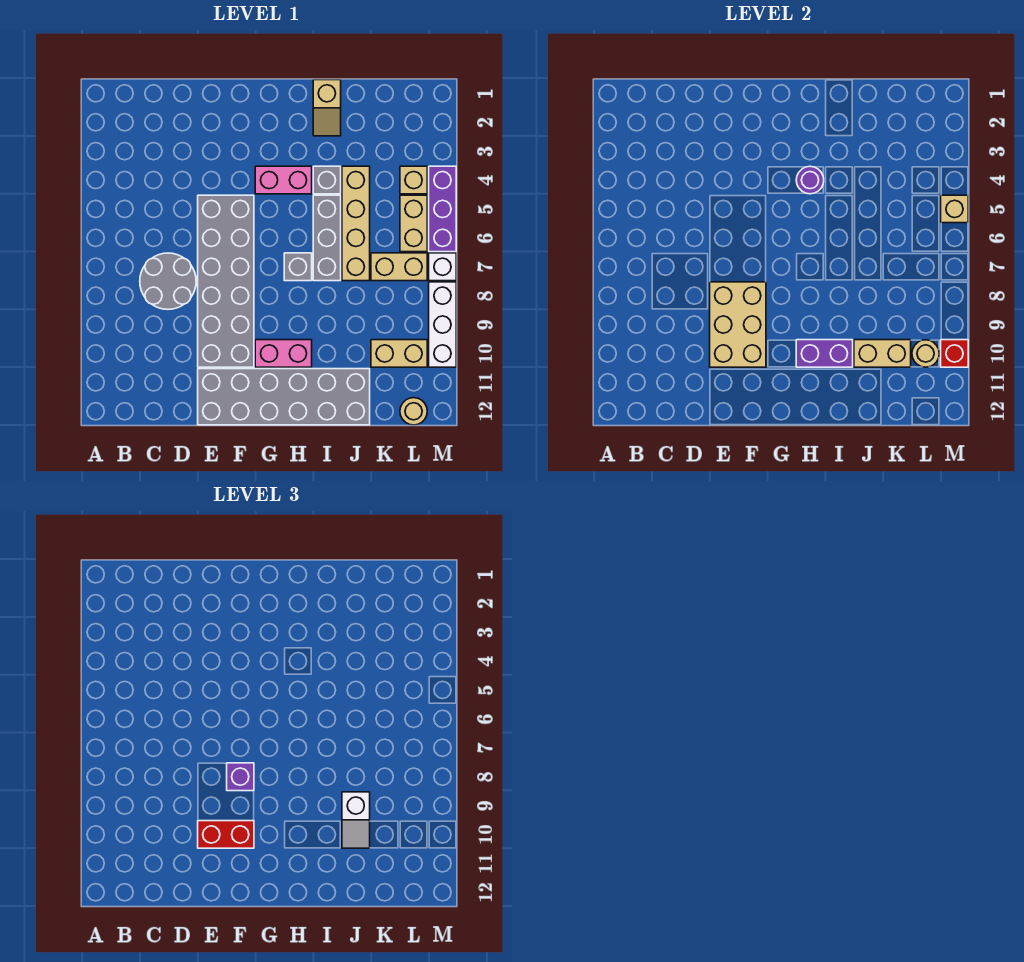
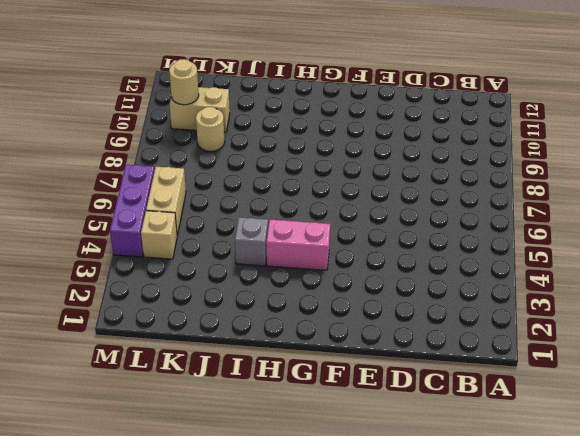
tan round brick K9 level 1 -> tan round brick L12 level 1
none -> grey round brick C7:D8 level 1
none -> grey brick E5:F10 level 1
none -> grey brick E11:J12 level 1

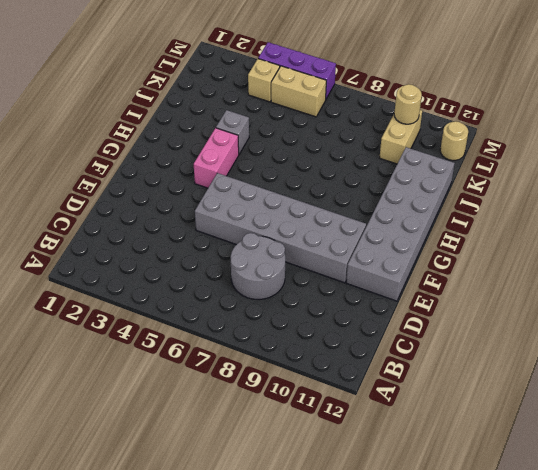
none -> pink brick G10:H10 level 1
none -> grey brick H7 level 1
none -> tan slope I1:I2 level 1 top 1

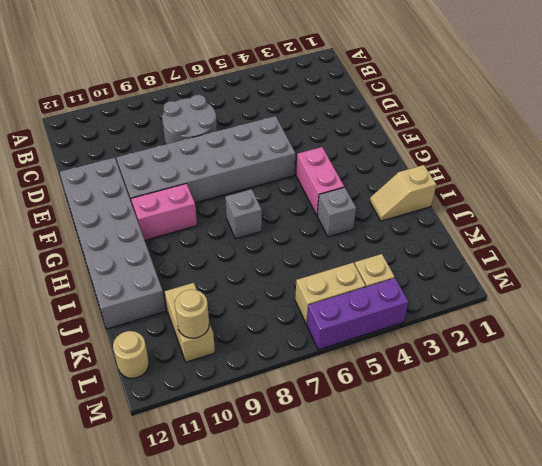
pink brick G9:G10 level 1 -> pink brick G10:H10 level 1
none -> grey brick I5:I7 level 1
none -> tan brick J4:J7 level 1
none -> tan brick K7:L7 level 1

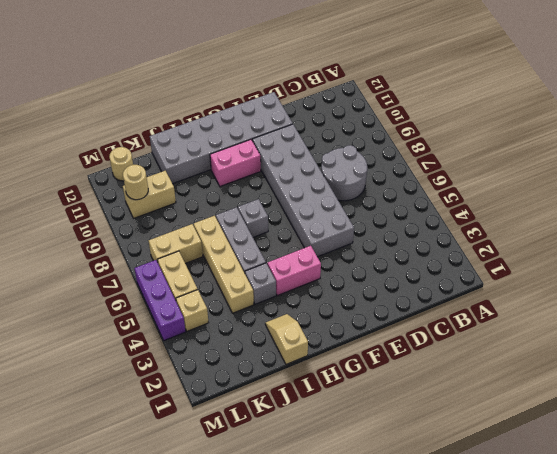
none -> white brick M7 level 1
none -> white brick M8:M10 level 1
none -> tan brick E8:F10 level 2

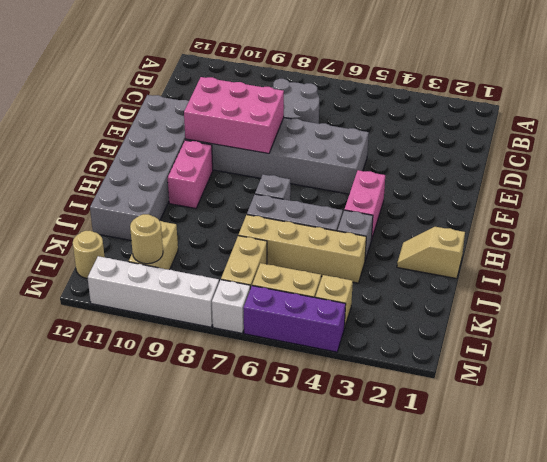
pink brick E8:F10 level 2 -> tan brick E8:F10 level 2
white brick M8:M11 level 1 -> white brick M8:M10 level 1
none -> purple round brick H4 level 2
none -> purple brick H10:I10 level 2
none -> tan brick J10:K10 level 2

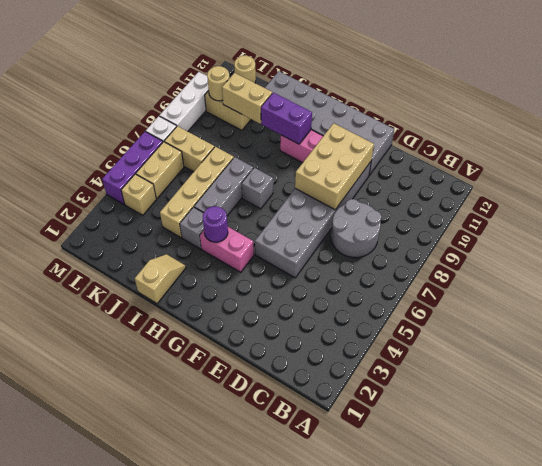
none -> tan brick M5 level 2
none -> red brick M10 level 2
none -> red brick E10:F10 level 3

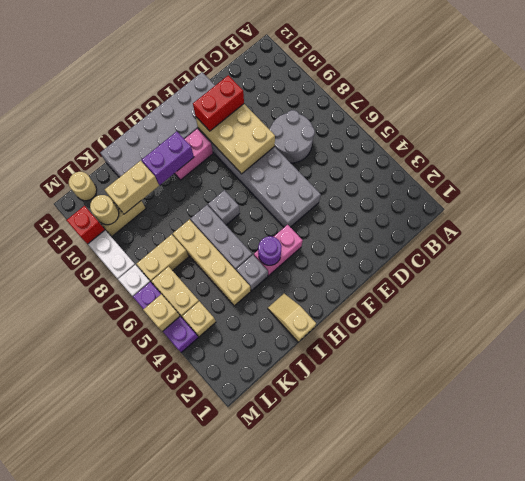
none -> purple brick F8 level 3
none -> white slope J9:J10 level 3 top 9

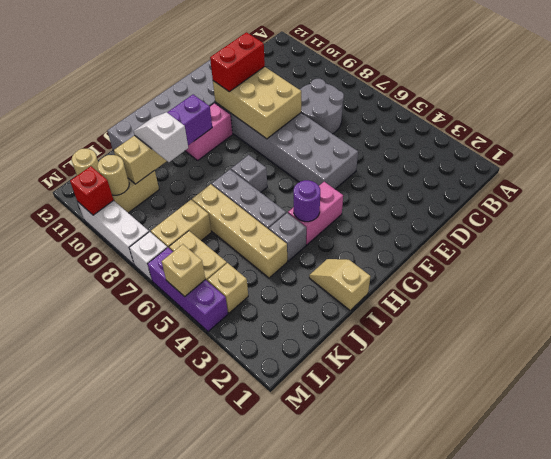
none -> purple brick F8 level 3

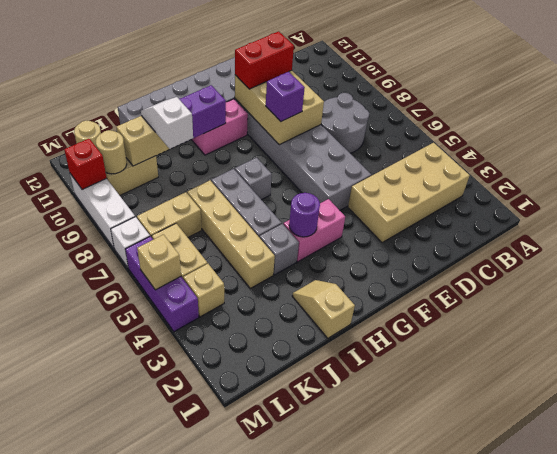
tan brick B3:E4 level 1 -> none

